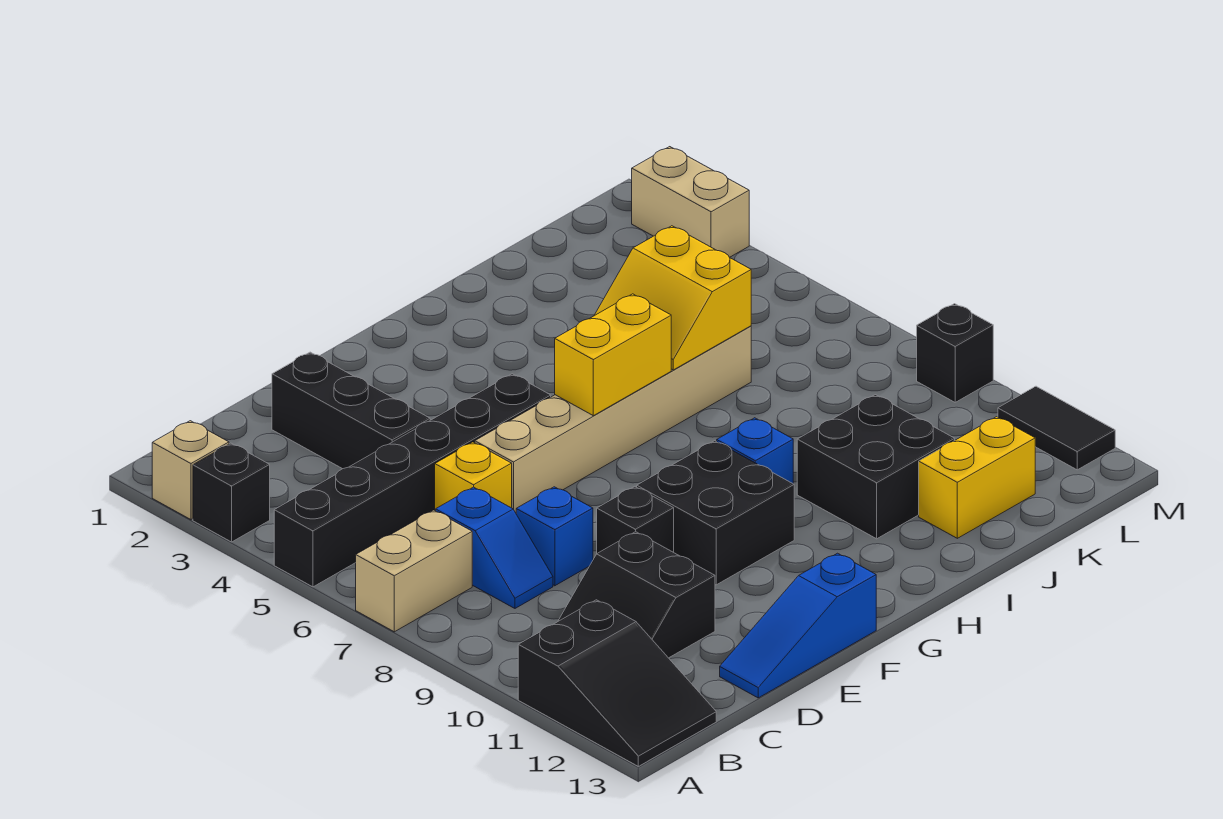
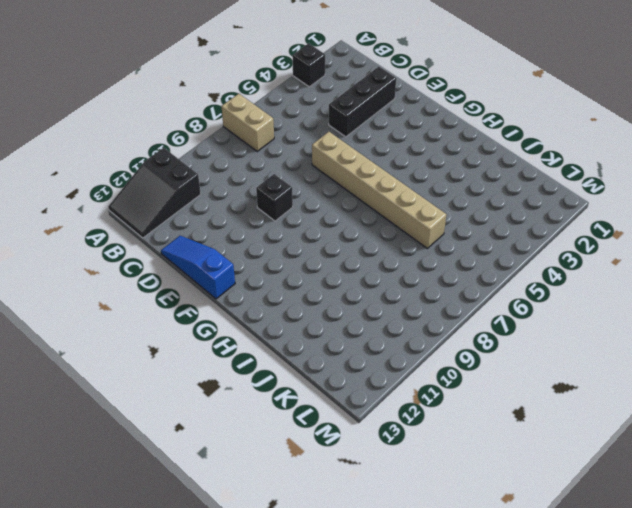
none -> tan brick A2 level 1
none -> black brick A5:F5 level 1
none -> blue slope C7:C8 level 1 top 7

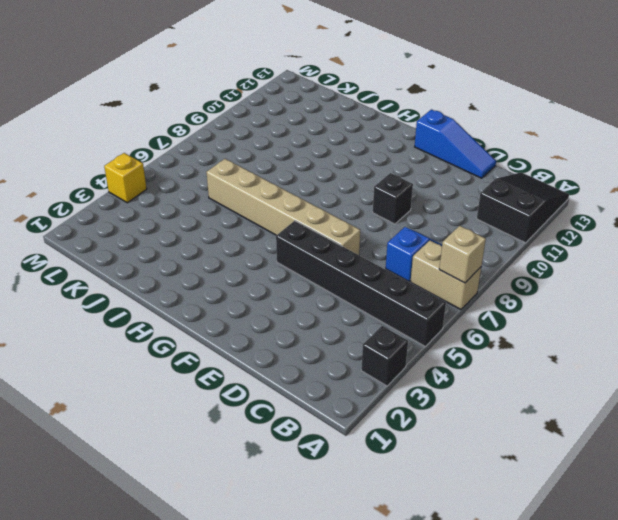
tan brick A7 level 2 -> tan brick A2 level 1
yellow brick M4 level 1 -> yellow brick D6 level 1
none -> black slope C10:D11 level 1 top D
none -> black brick D2:D4 level 1
none -> blue brick D8 level 1

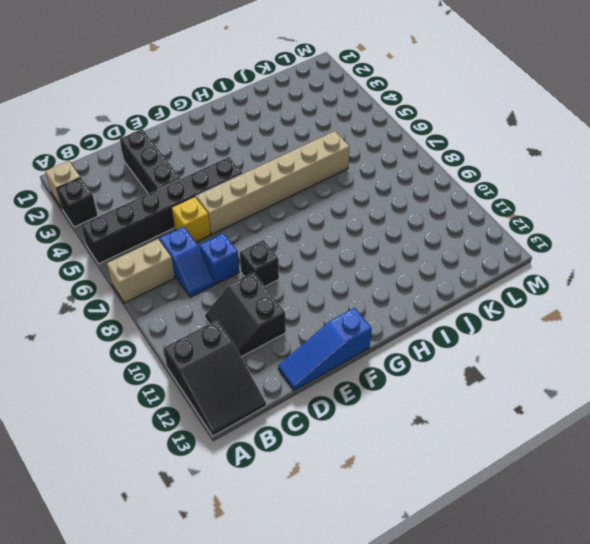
none -> black brick F9:G10 level 1
none -> blue brick H9 level 1
none -> black brick I10:J11 level 1

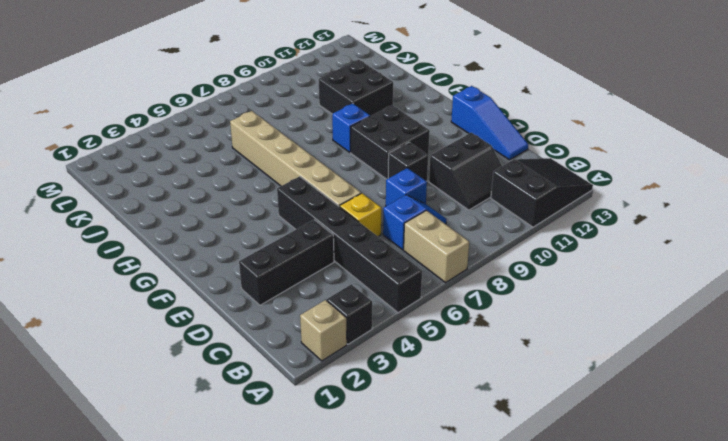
none -> yellow brick J12:K12 level 1
none -> tan brick M2:M3 level 1
none -> black brick M9 level 1

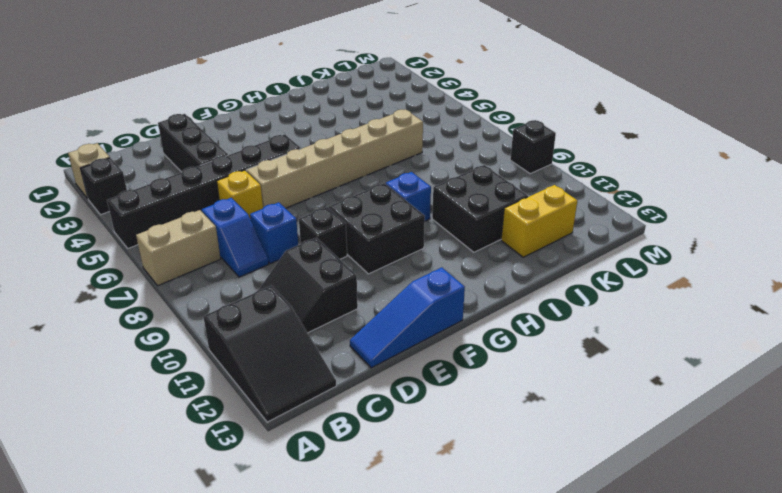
none -> tan brick M2:M3 level 1
none -> black tile M11:M12 level 1
none -> yellow brick G6:H6 level 2

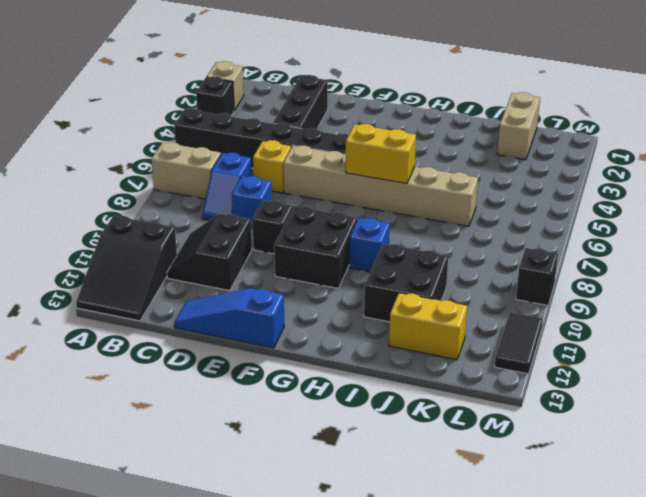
tan brick K1:K2 level 1 -> tan brick M2:M3 level 1
none -> yellow slope I5:J6 level 2 top J

